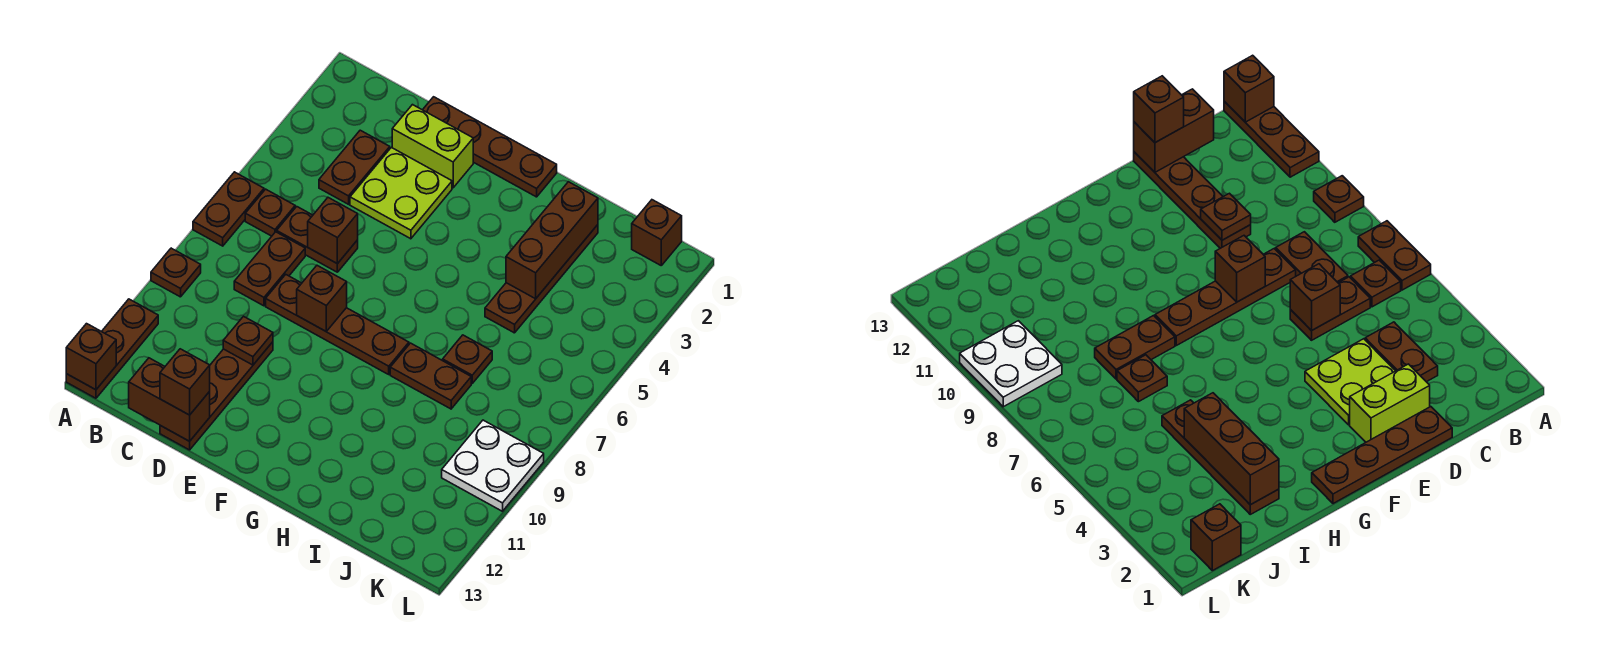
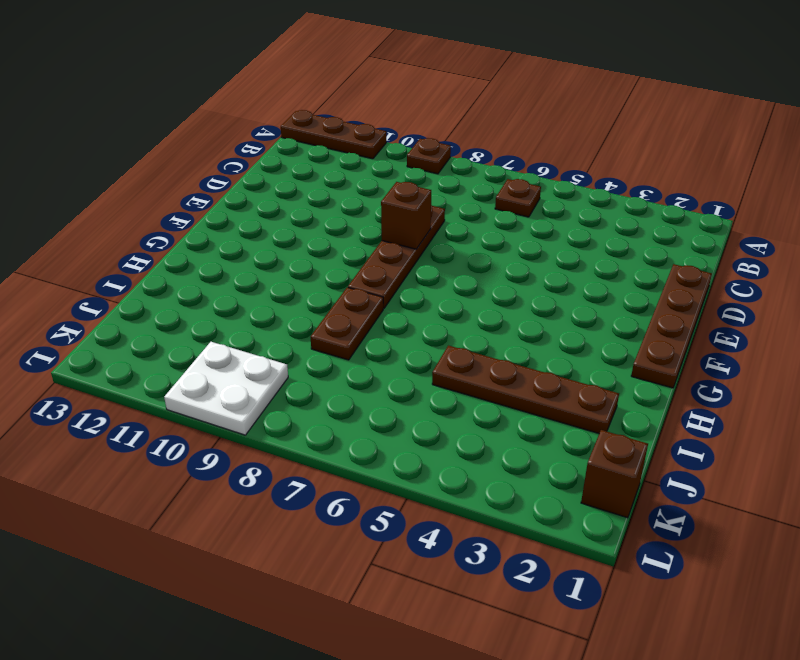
none -> brown plate A6:A7 level 1
none -> brown plate C3:C4 level 1
none -> brown plate C6:D6 level 1

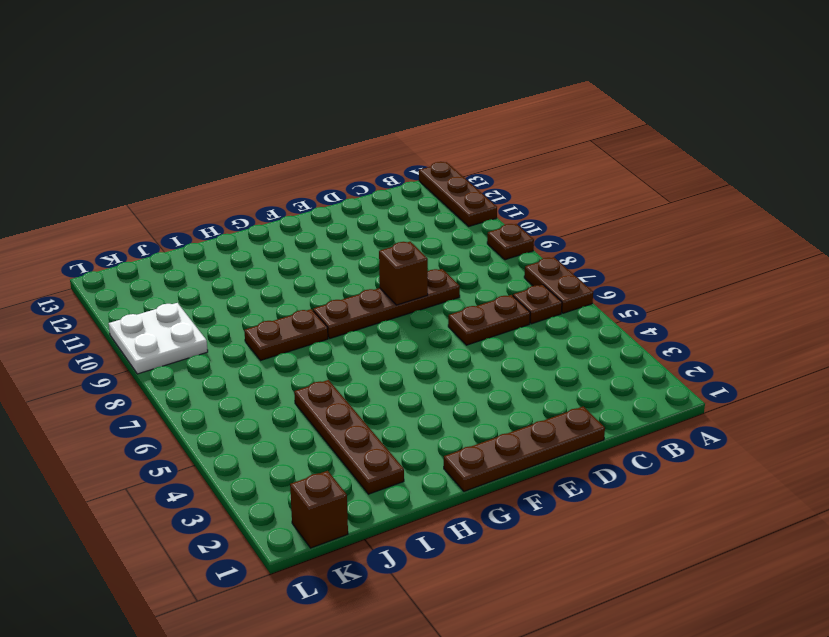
none -> brown plate C3:C4 level 1
none -> brown plate C7:C8 level 1
none -> lime brick D2:E2 level 1

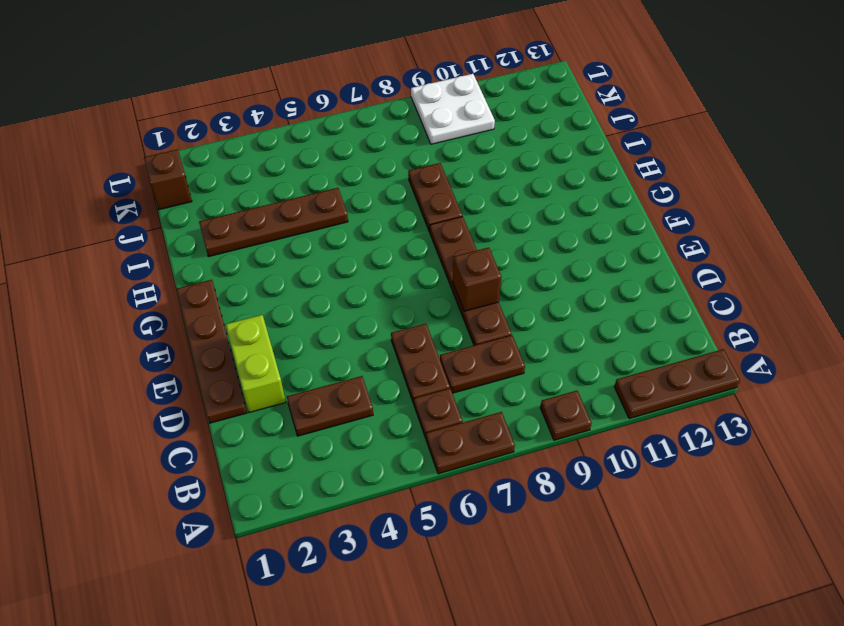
none -> lime plate D3:E4 level 1
none -> brown plate D10:D13 level 1
none -> brown plate I7 level 1

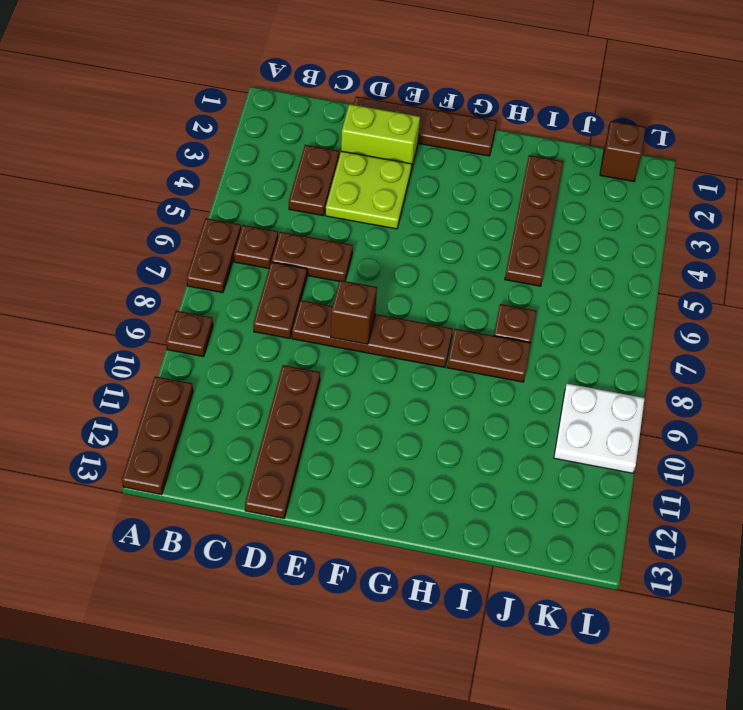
none -> brown brick A13 level 2
none -> brown brick C13:D13 level 2
none -> brown brick D6 level 2

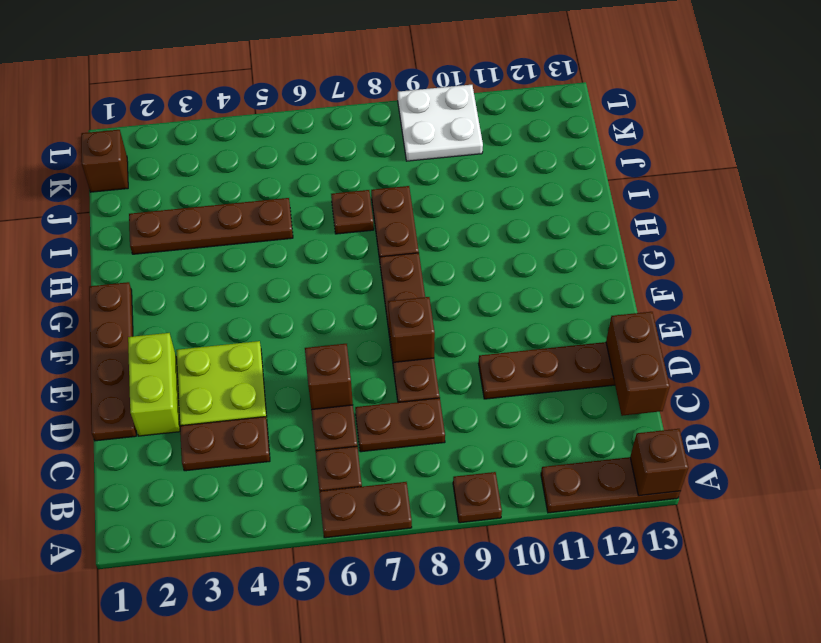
none -> brown plate D10 level 2
none -> brown brick I2:I4 level 2
none -> brown brick D13 level 3

